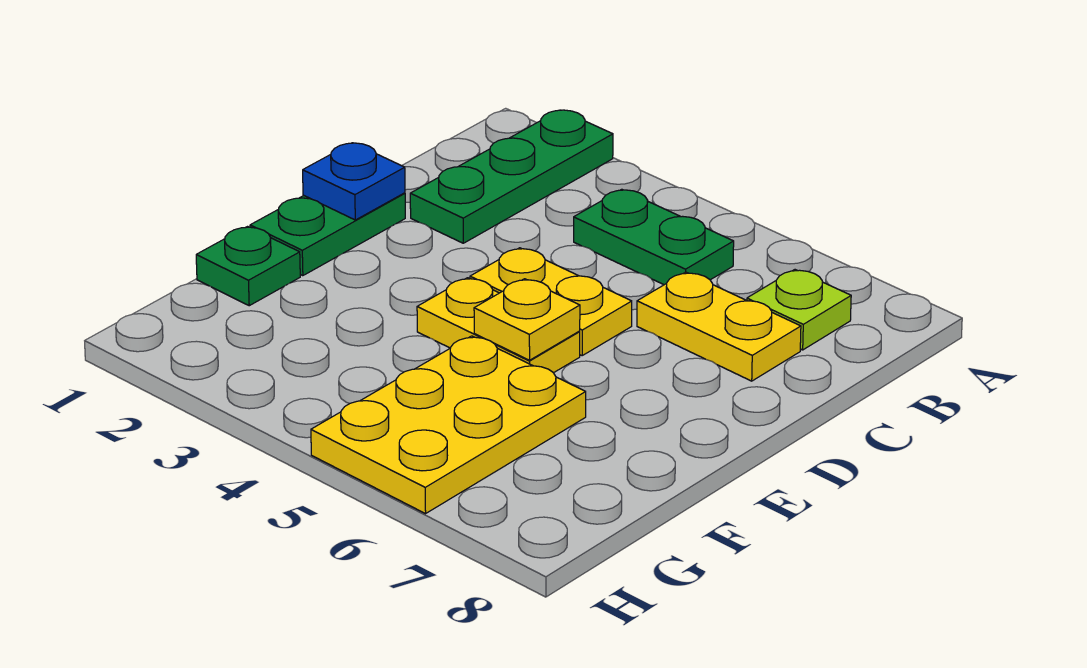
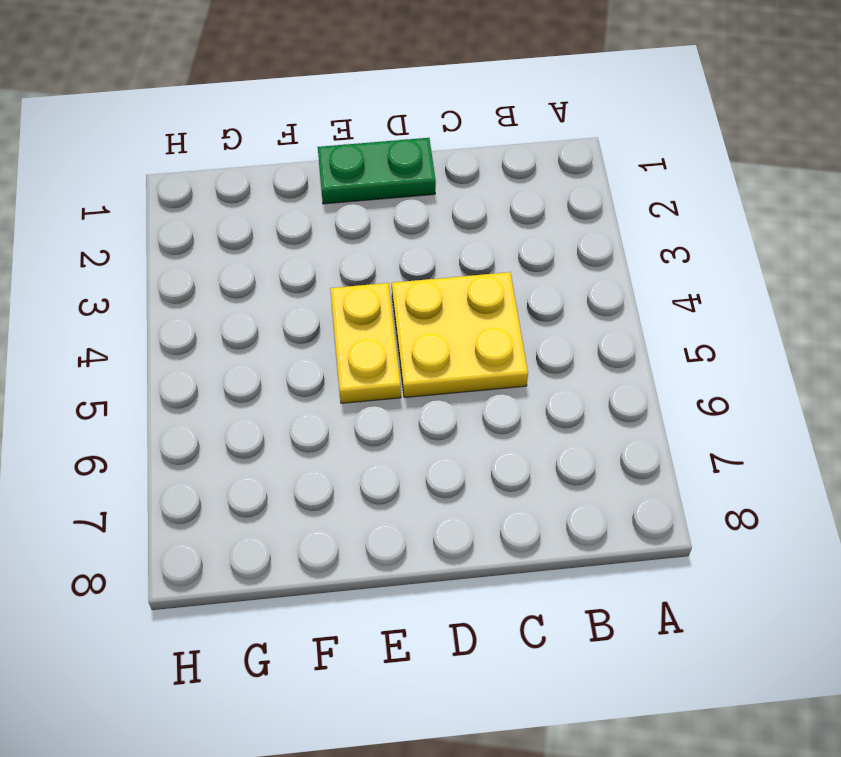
yellow plate C4:D5 level 1 -> yellow plate D4:D5 level 1
none -> green plate A2:C2 level 1
none -> green plate B4:B5 level 1

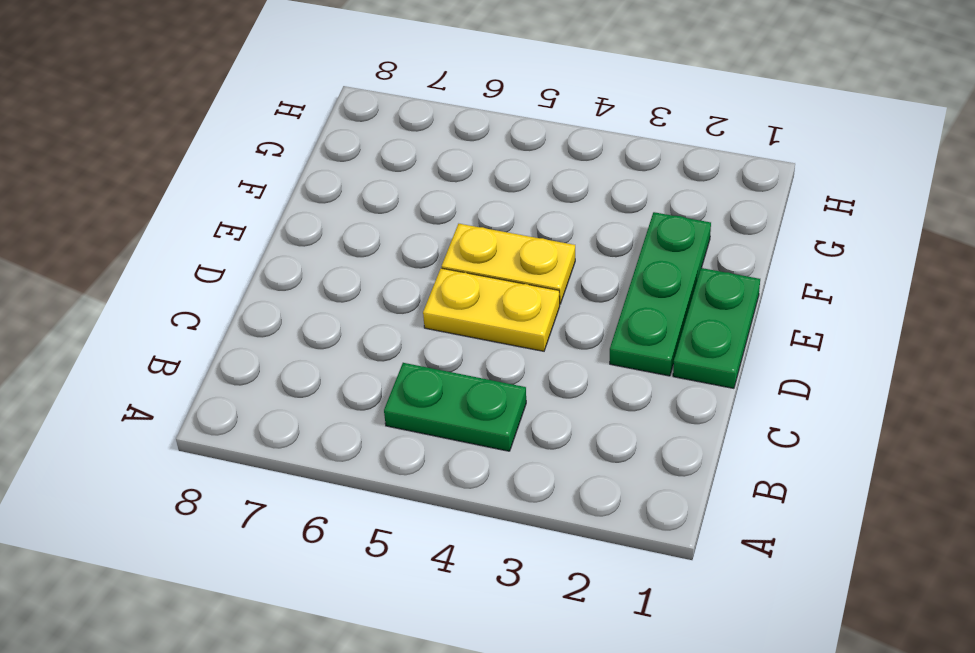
green plate D2:F2 level 1 -> green plate A2:C2 level 1
none -> lime plate B7 level 1
none -> yellow plate C6:C7 level 1

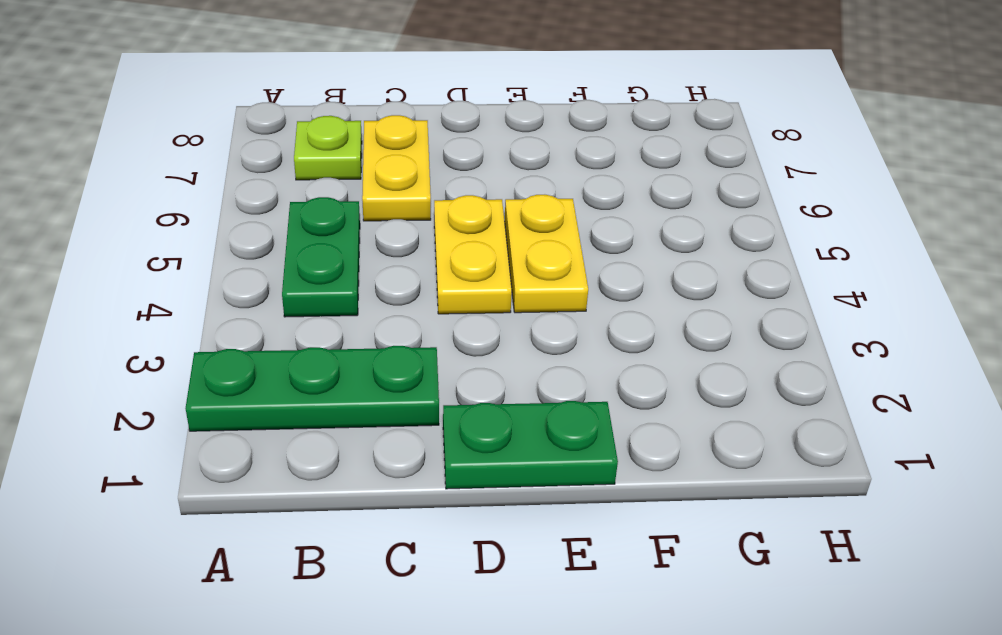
none -> green plate F1 level 1
none -> yellow plate F5:H6 level 1

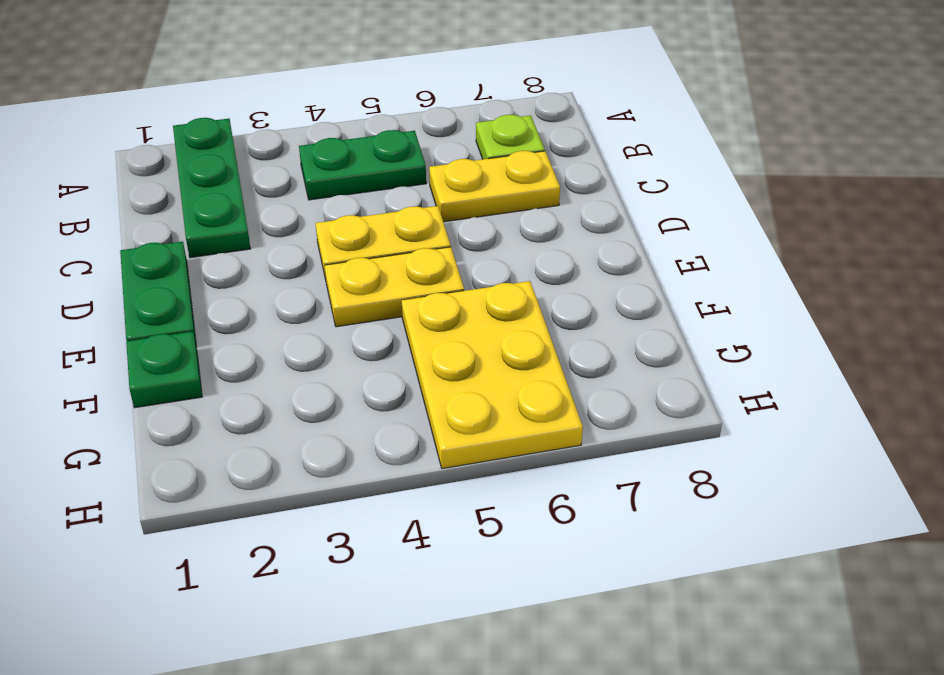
none -> blue plate D1 level 2
none -> yellow plate E5 level 2

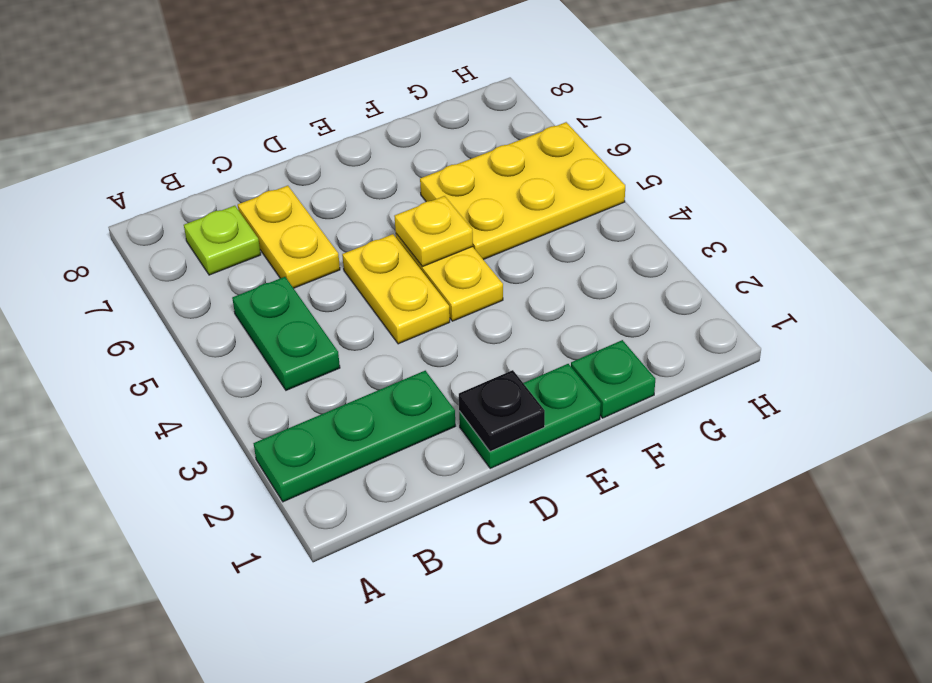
black plate D1 level 2 -> blue plate D1 level 2

